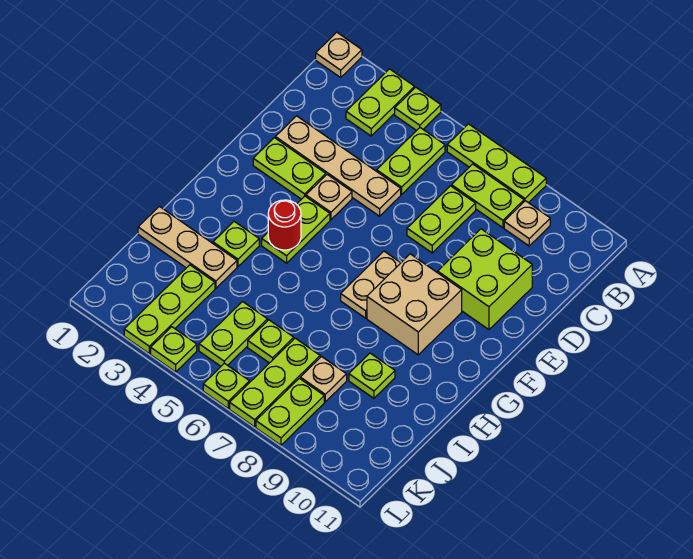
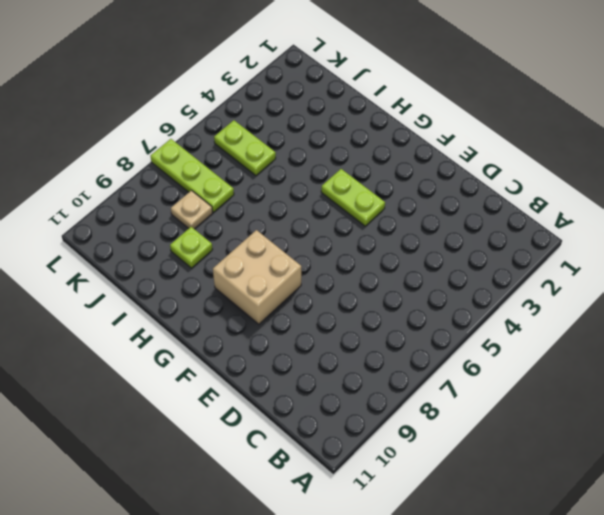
none -> tan plate A1 level 1
none -> lime plate A3:B3 level 1
none -> lime plate A4 level 1

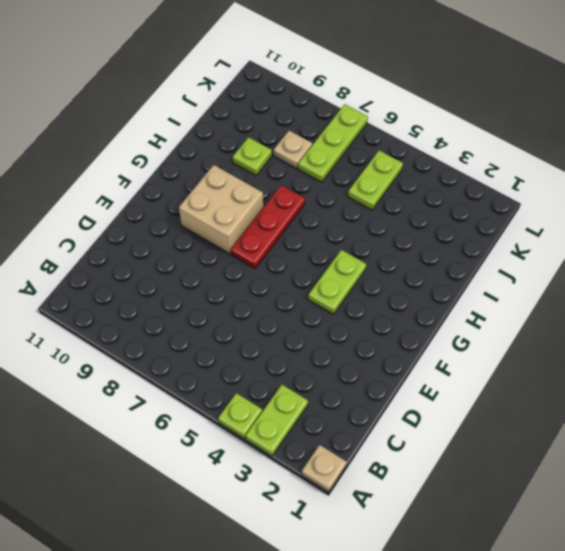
red plate F7:H7 level 1 -> tan plate F7:G7 level 1
none -> lime plate A6:A8 level 1
none -> lime plate B5:C5 level 1
none -> lime plate B7:B8 level 1

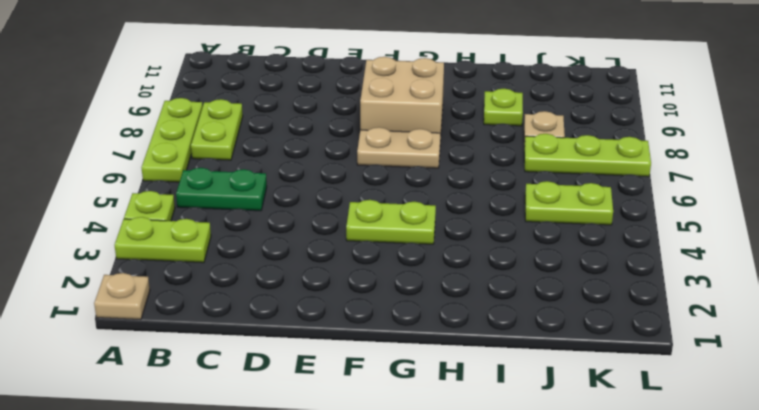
green plate B5:C5 level 1 -> lime plate B5:C5 level 1
none -> tan plate B9 level 1
none -> lime plate C7:D7 level 1
none -> tan plate D2:D5 level 1

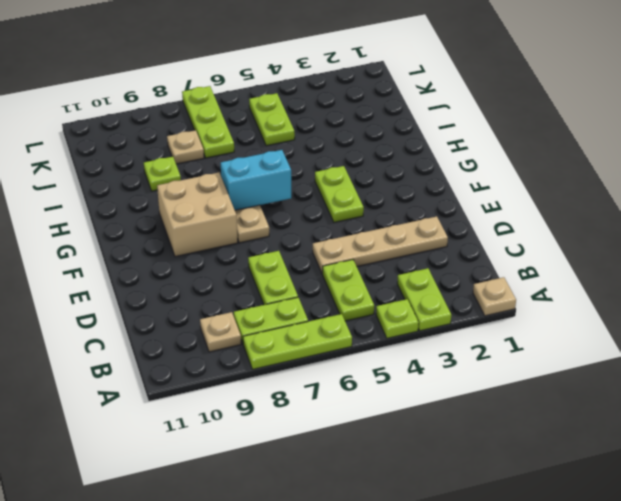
cyan brick G6:G7 level 2 -> none
none -> lime brick D9:E10 level 1
none -> lime plate E2:E3 level 1
none -> tan plate E4 level 1

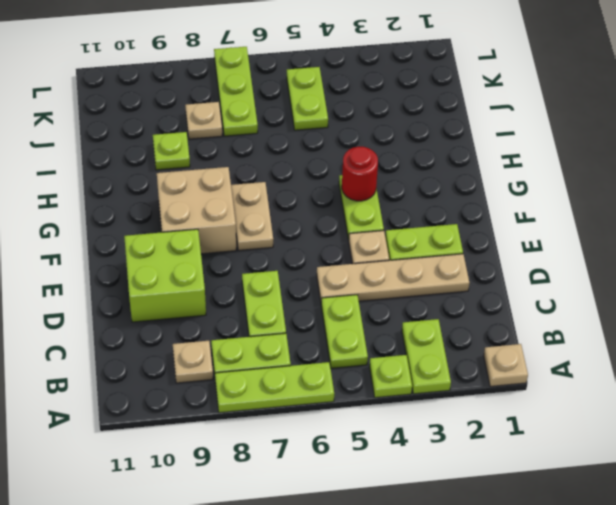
none -> lime plate H3 level 1
none -> tan plate I1:I3 level 1
none -> lime plate J3:L3 level 1

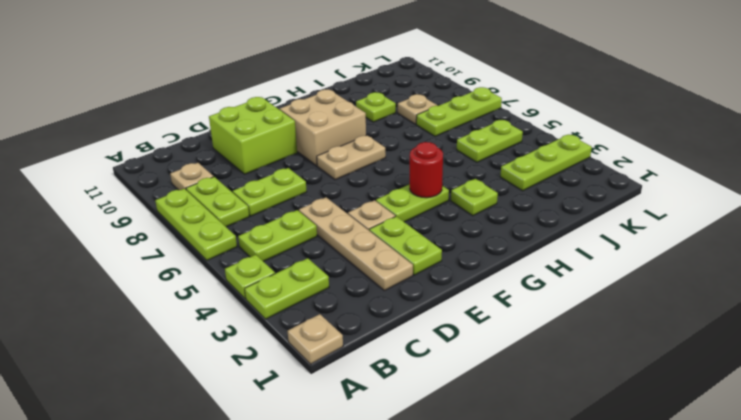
none -> tan plate I1:I3 level 1
none -> lime plate J6 level 1
none -> lime plate K8:L8 level 1

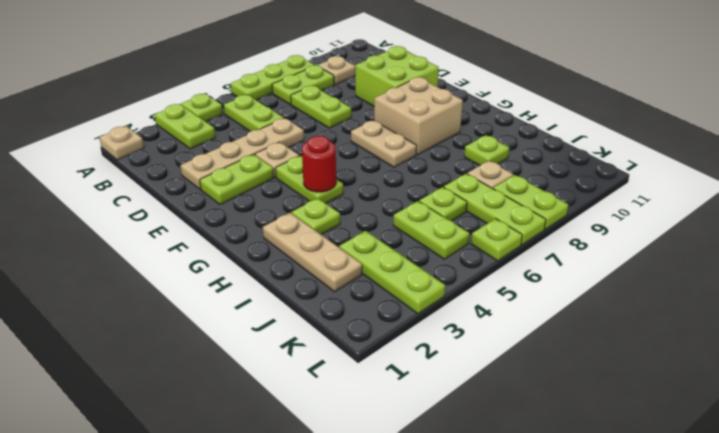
tan plate H2:J2 level 1 -> tan plate I1:I3 level 1
none -> lime plate L4 level 1

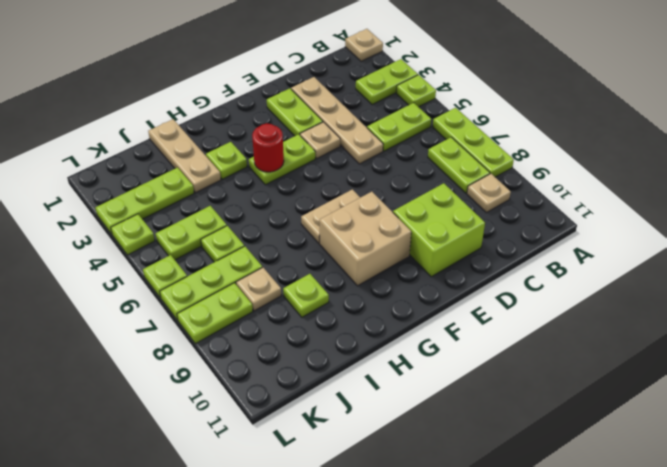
none -> lime plate C7:D7 level 1

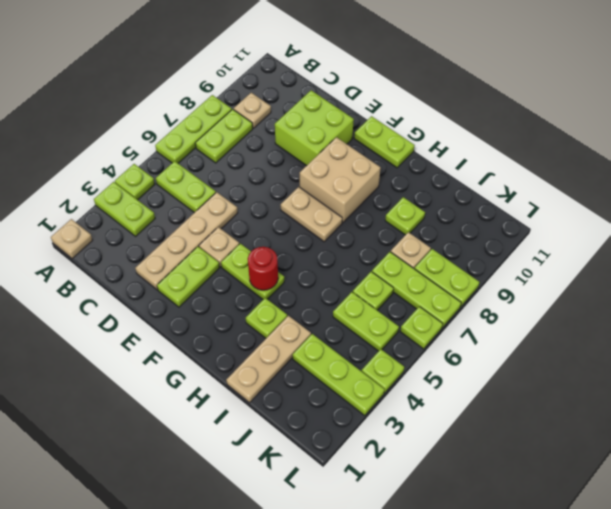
lime plate F11:G11 level 1 -> lime plate C7:D7 level 1

